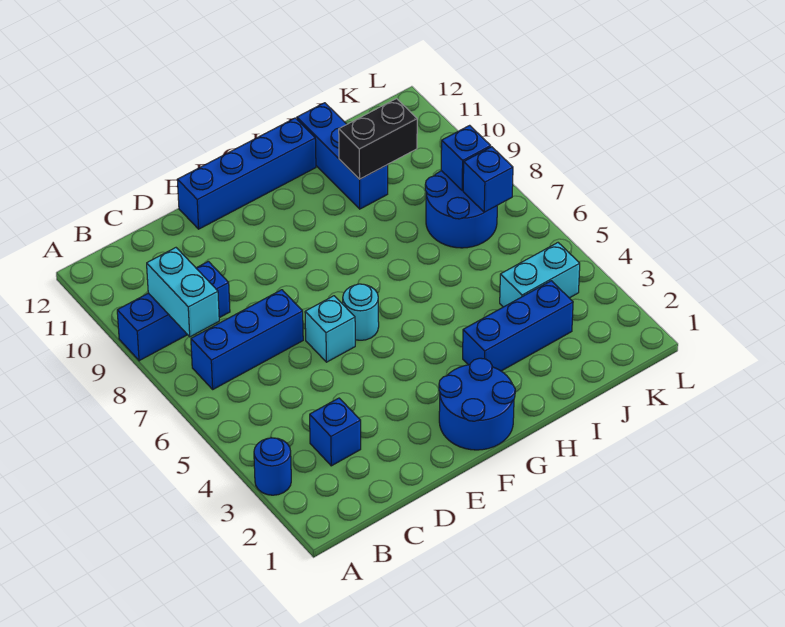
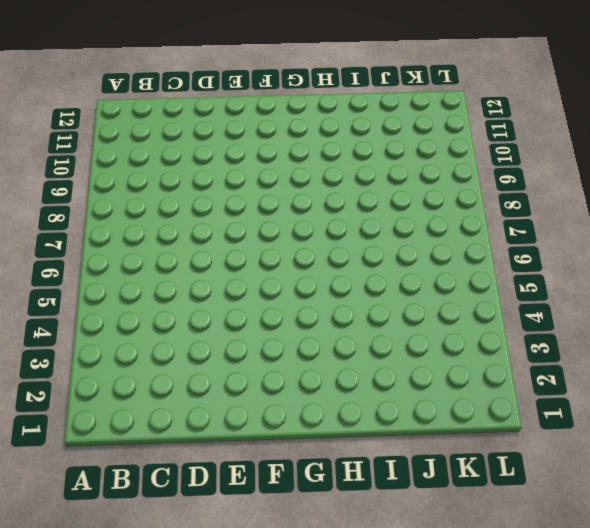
none -> blue round brick A3 level 1
none -> blue brick A9:C9 level 1
none -> blue brick B7:D7 level 1

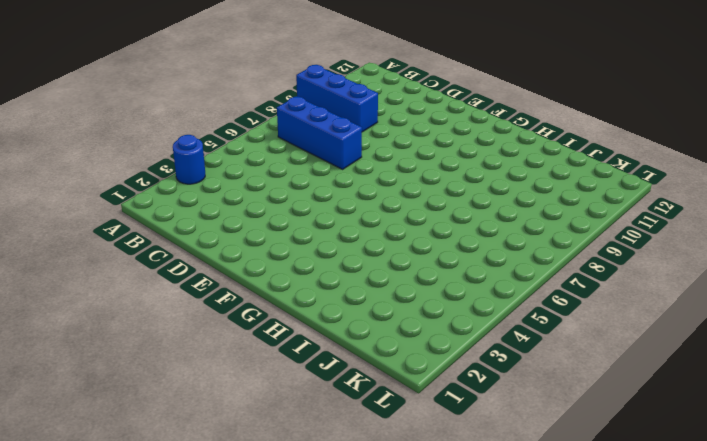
none -> blue brick C3 level 1
none -> cyan brick E6 level 1
none -> blue brick E12:H12 level 1

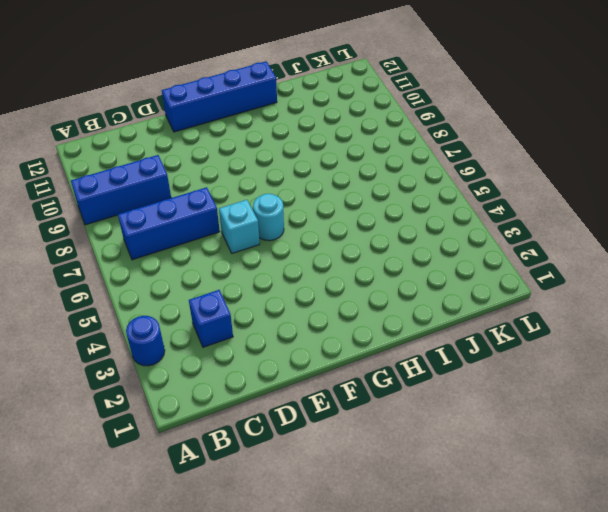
none -> blue round brick F1:G2 level 1
none -> blue brick H3:J3 level 1
none -> blue brick I10:I12 level 1

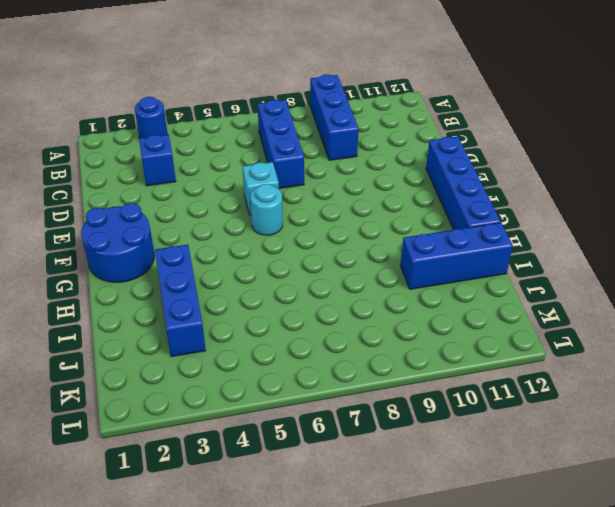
none -> cyan brick J4:K4 level 1
none -> blue round brick J7:K8 level 1
none -> cyan brick B8:B9 level 2

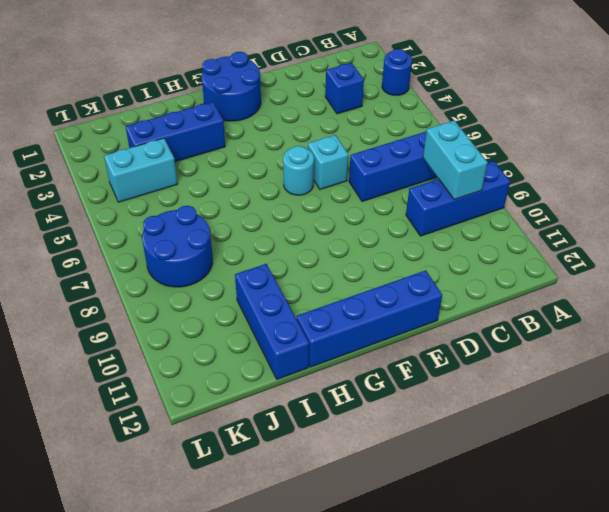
none -> black brick I10:J10 level 2
none -> blue brick K7 level 2
none -> blue brick K8 level 2

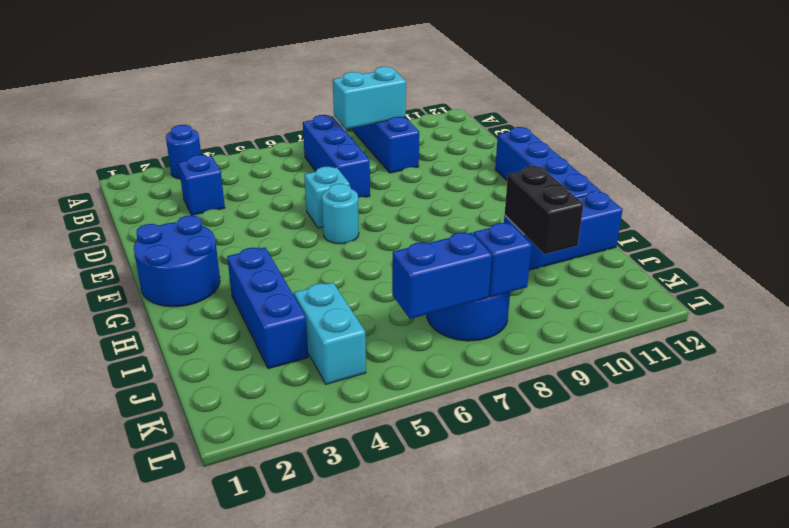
blue brick K6:K7 level 2 -> blue brick K7 level 2

